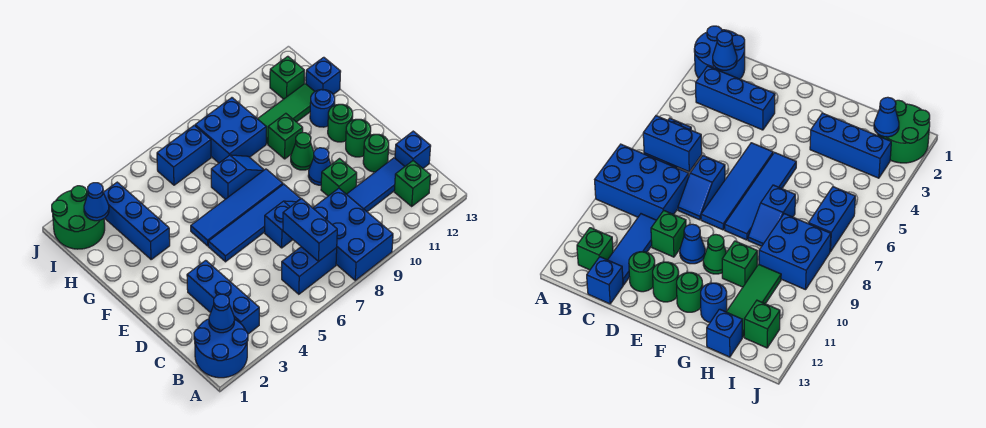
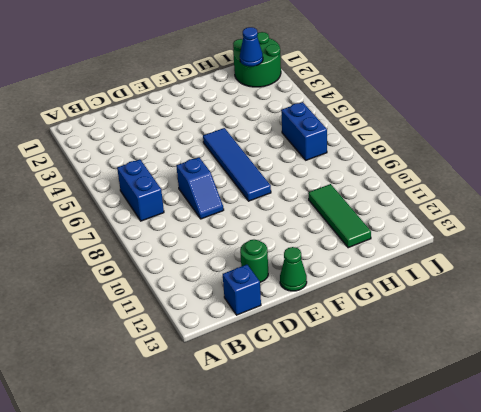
green cone E13 level 1 -> green cone F10 level 1
none -> blue round brick A1:B2 level 1
none -> blue brick A8:C9 level 1
none -> blue brick B3:D3 level 1

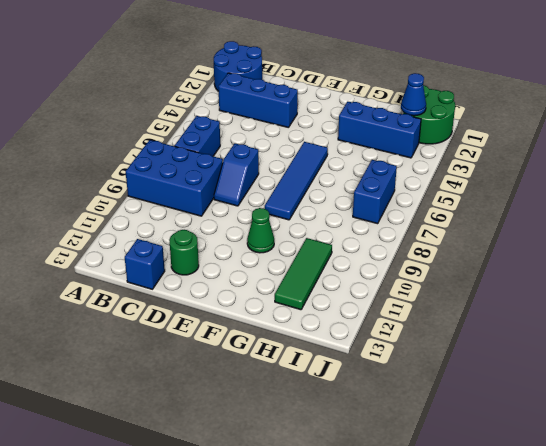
none -> green brick B12 level 1
none -> blue tile C10:C12 level 1
none -> green brick D10 level 1

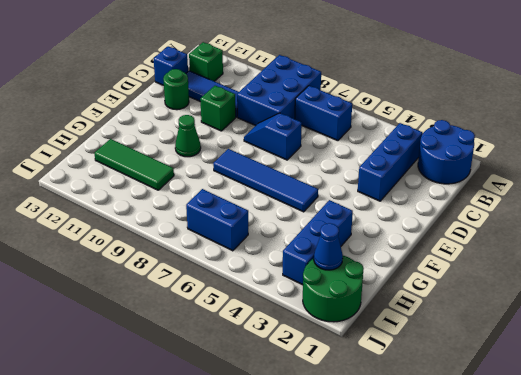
none -> blue tile E5:E8 level 1
none -> blue cone E10 level 1
none -> green round brick E12 level 1

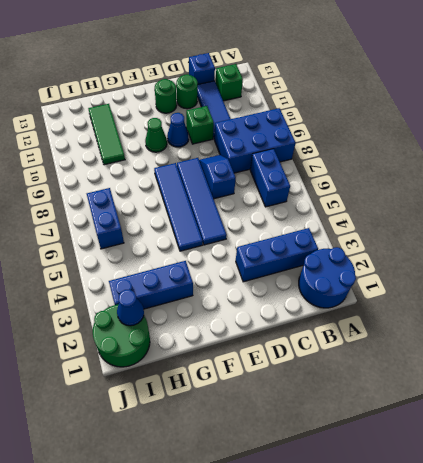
none -> green round brick F12 level 1
none -> blue slope G7:G8 level 1 top 7
none -> green brick G10 level 1

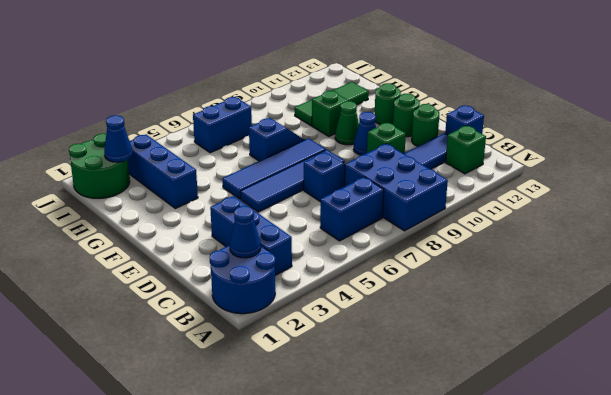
none -> blue round brick G12 level 1
none -> blue brick H8:I9 level 1
none -> blue brick H13 level 1

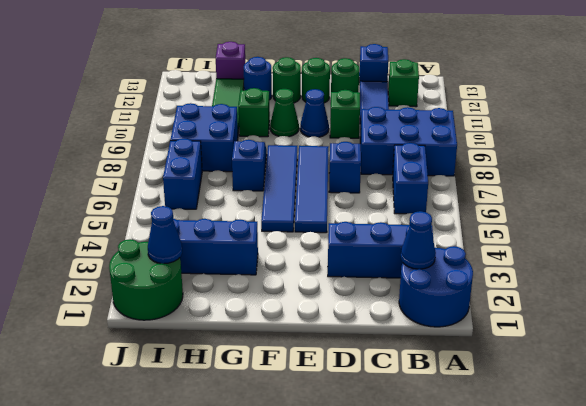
purple brick H13 level 1 -> blue brick H13 level 1
none -> green brick I12 level 1
none -> blue brick B7:C7 level 2

